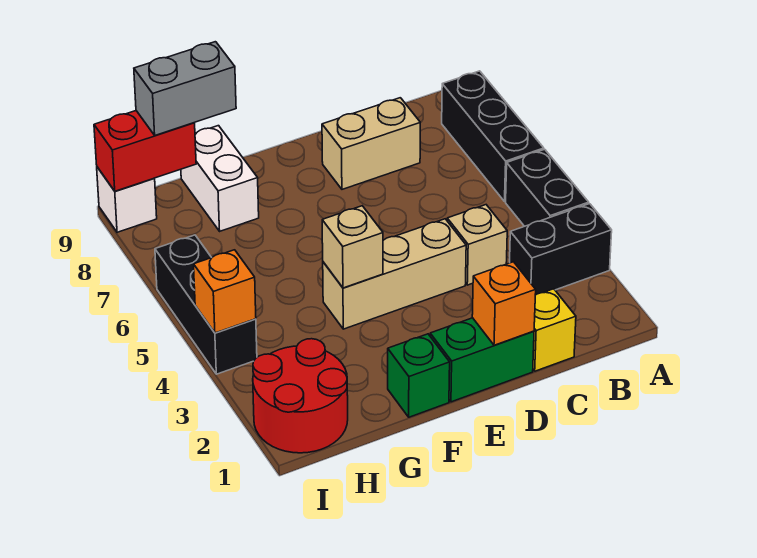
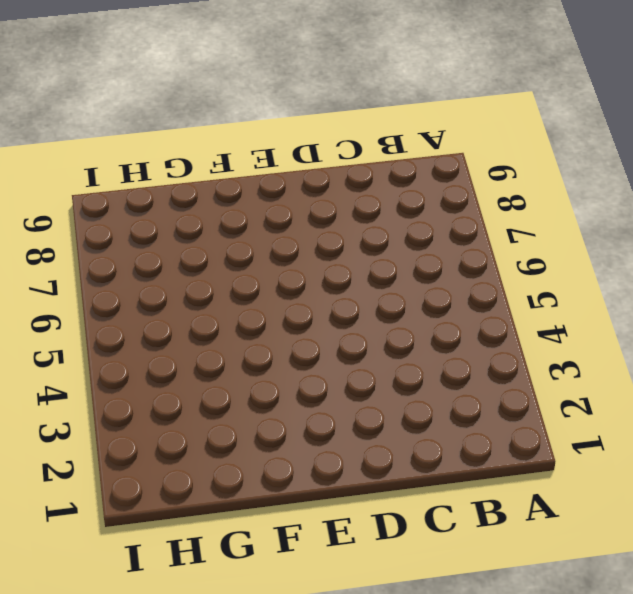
none -> black brick A3:B3 level 1
none -> black brick A4:A5 level 1
none -> black brick A6:A8 level 1

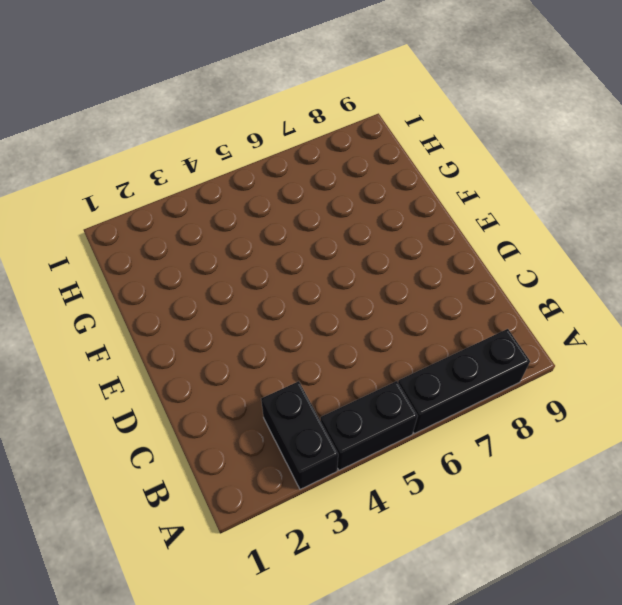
none -> yellow brick C1 level 1
none -> tan brick C4 level 1
none -> tan brick C8:D8 level 1

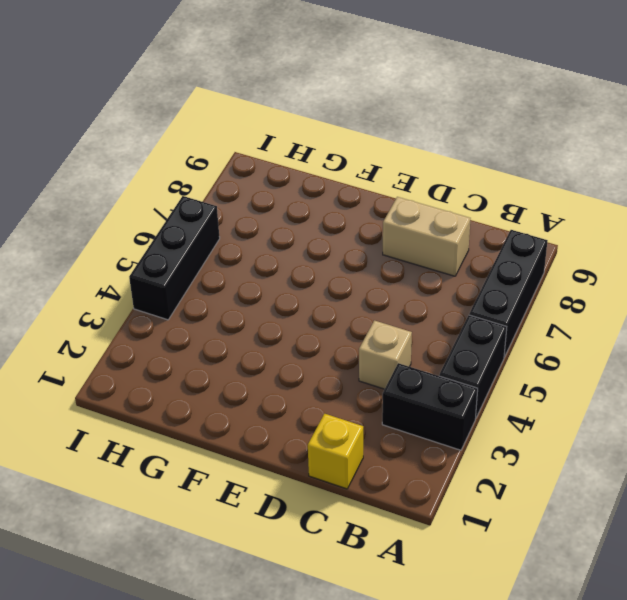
none -> green brick D1:E1 level 1
none -> tan brick D4:F4 level 1
none -> green brick F1 level 1

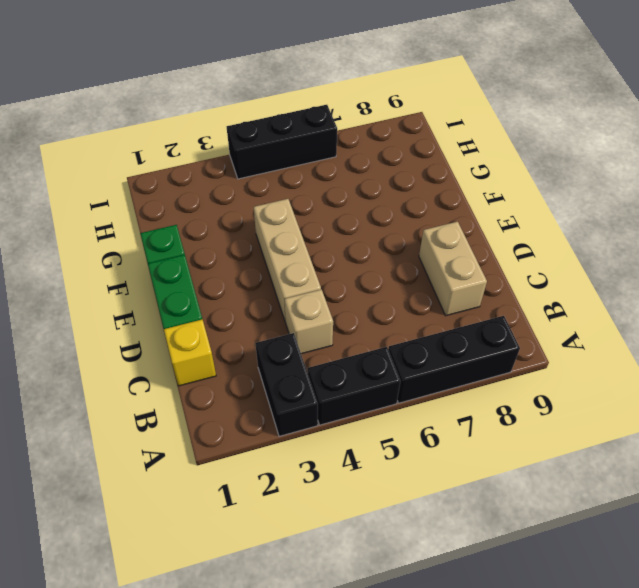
none -> white brick G8:G9 level 1
none -> red round brick H1:I2 level 1
none -> white brick I9 level 1

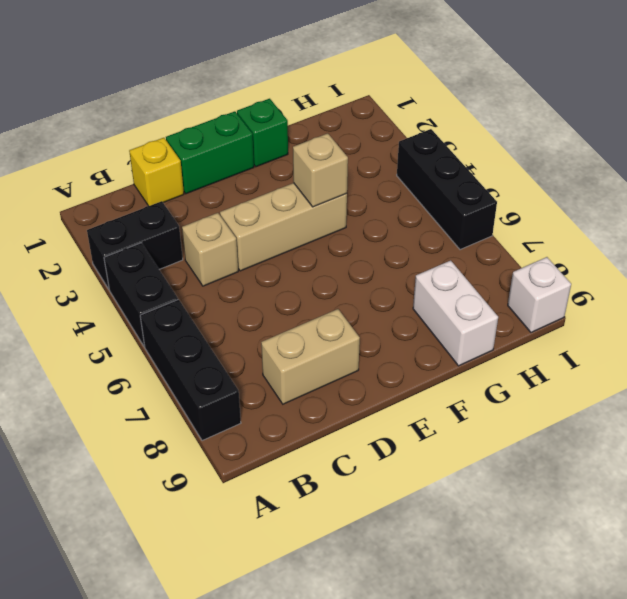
none -> red round brick H1:I2 level 1
none -> orange brick D1 level 2
none -> red brick H9:I9 level 2

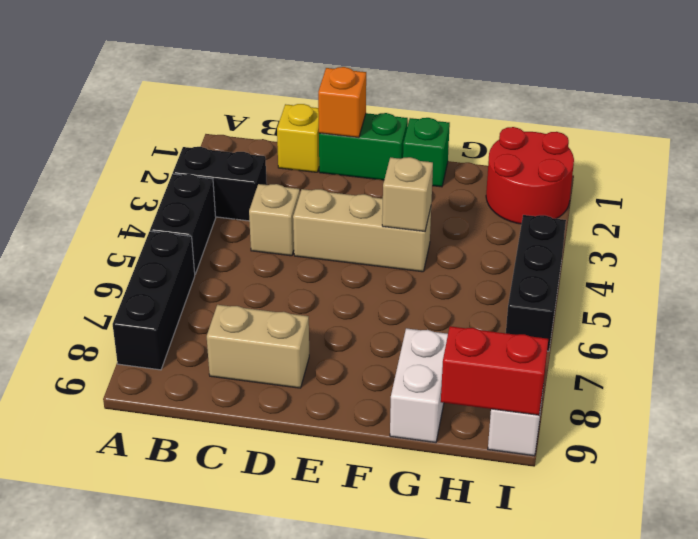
none -> orange brick I4 level 2
none -> grey brick G9:H9 level 3

